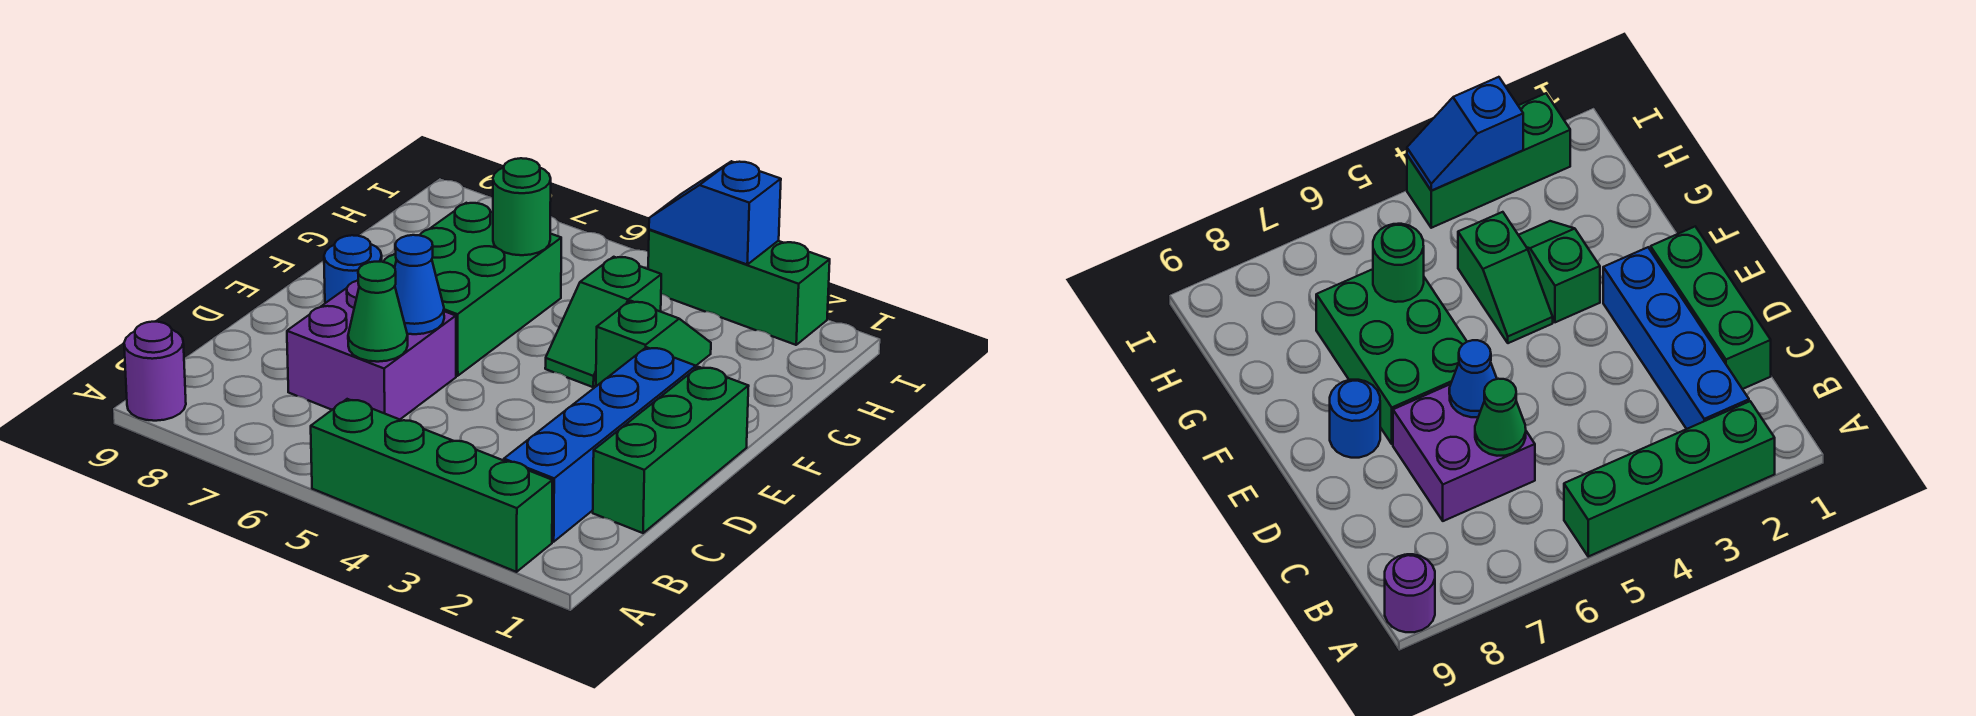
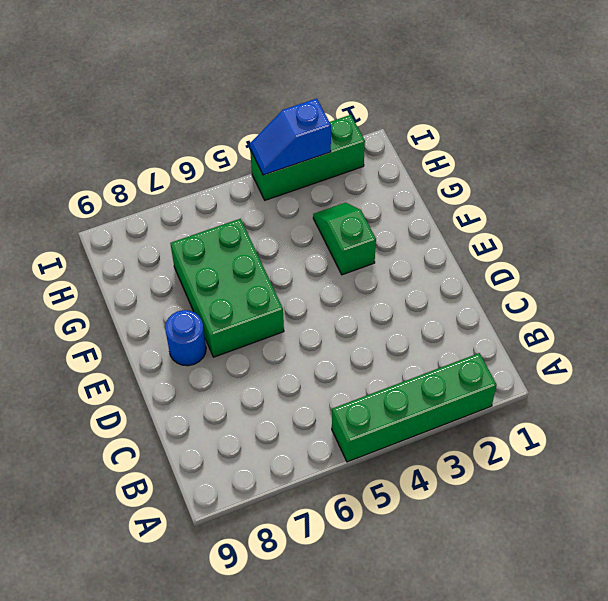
none -> purple round brick A9 level 1
none -> blue brick B2:E2 level 1
none -> green brick C1:E1 level 1

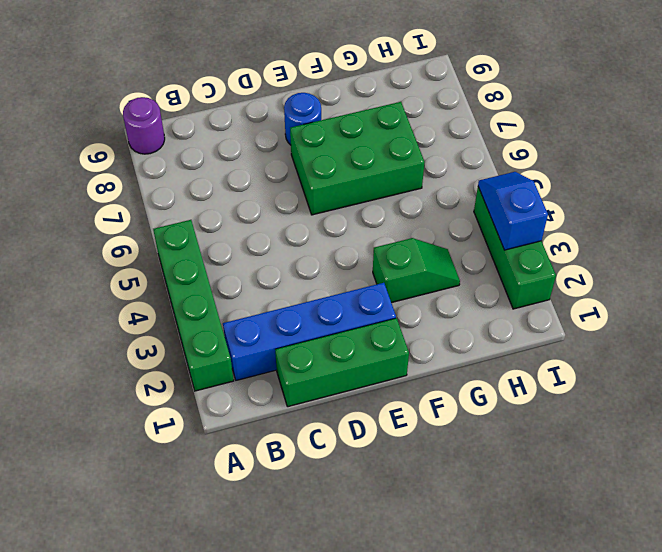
none -> purple brick C6:D7 level 1
none -> green slope F4:G4 level 1 top G
none -> green cone C6 level 2

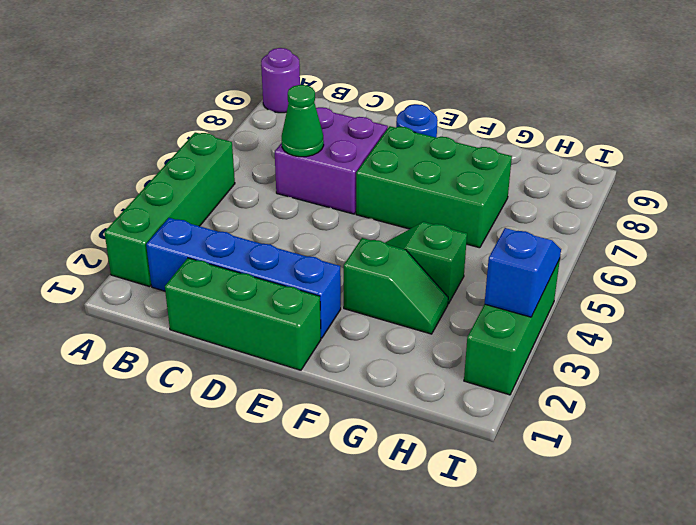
none -> blue cone D6 level 2
none -> green round brick G6 level 2

